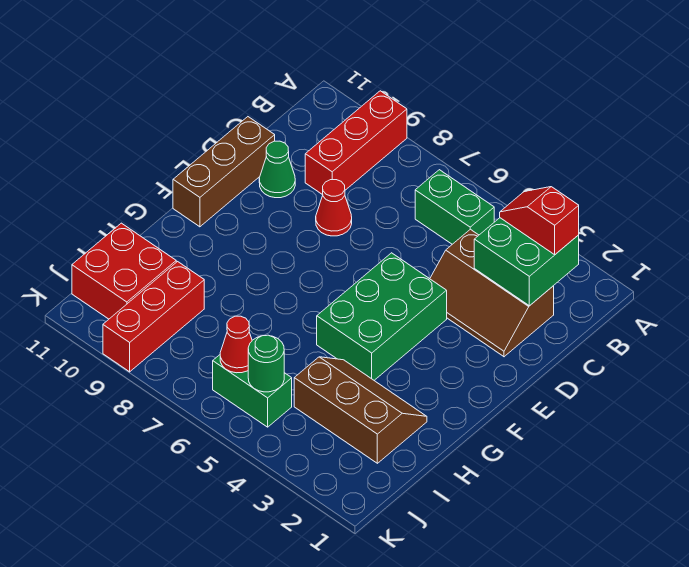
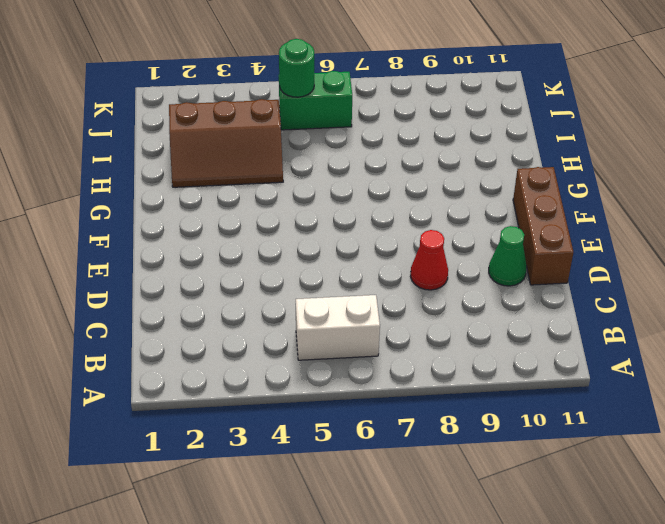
white brick B5:B6 level 1 -> green brick B5:B6 level 1
none -> red brick A9:C9 level 1
none -> brown slope C2:D4 level 1 top C
none -> green brick E4:G5 level 1

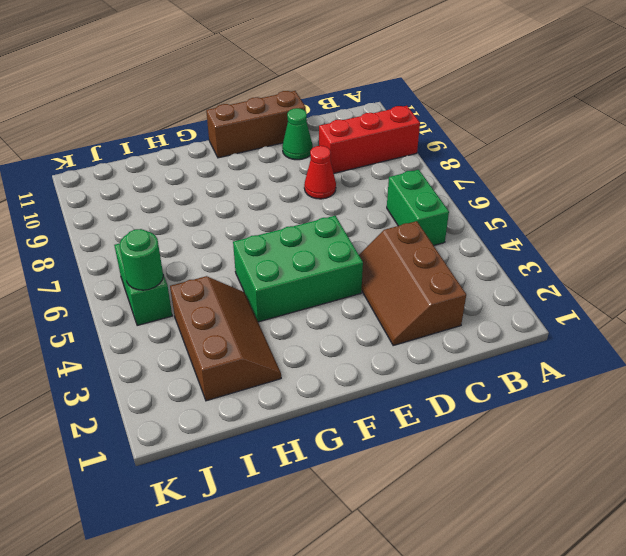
none -> red brick I9:K9 level 1
none -> red brick I10:J11 level 1
none -> green brick B2:C3 level 2

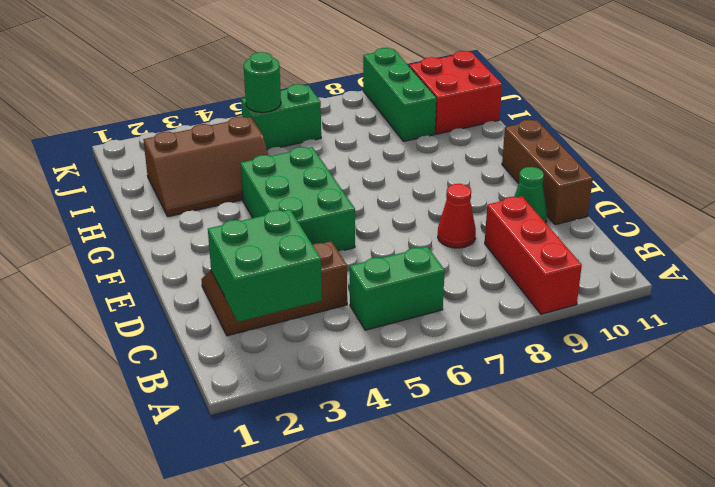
green brick I9:K9 level 1 -> red brick I9:K9 level 1
none -> red cone J6 level 2
none -> red slope B2:B3 level 3 top 2

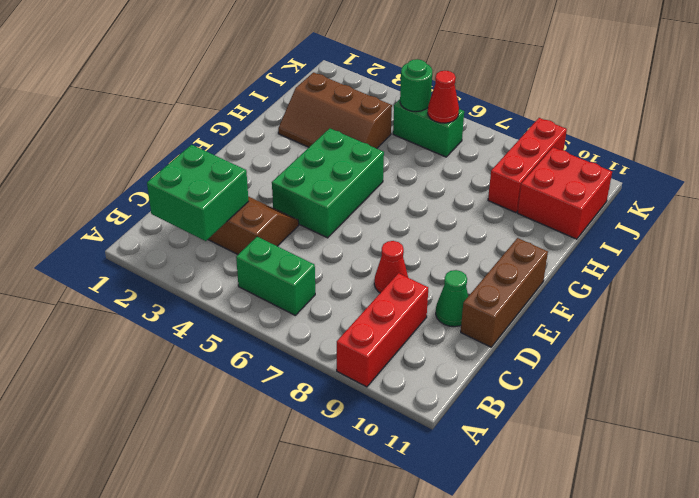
none -> red slope B2:B3 level 3 top 2

